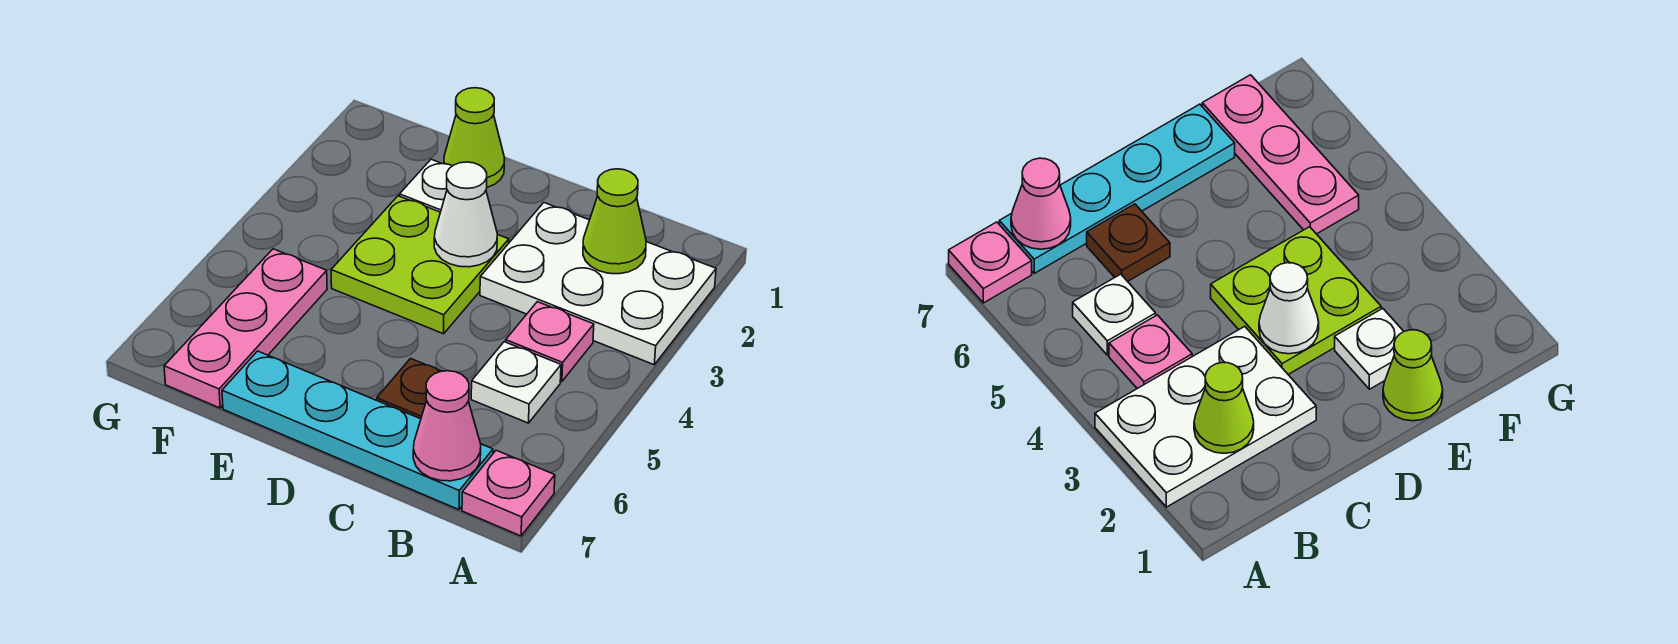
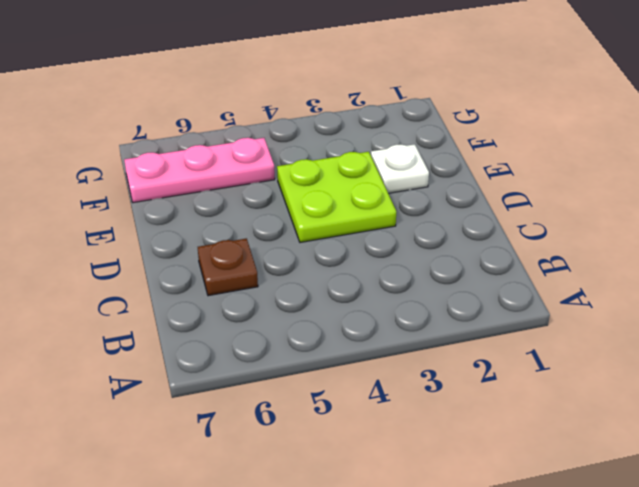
none -> white plate A2:C3 level 1
none -> pink plate A7 level 1
none -> pink plate B4 level 1

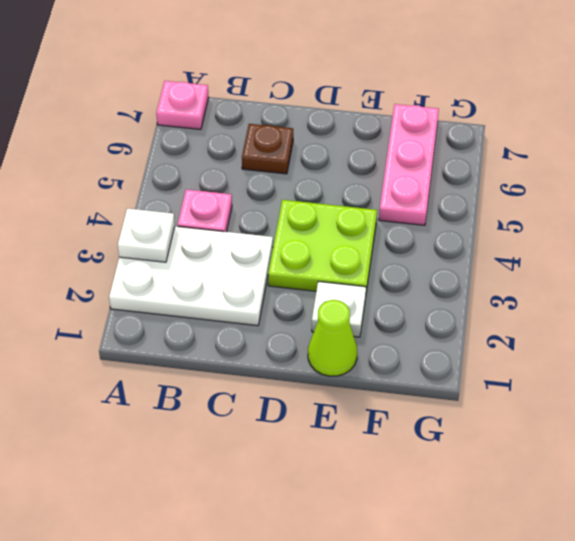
white plate A3 level 2 -> white plate B5 level 1
none -> cyan plate B7:E7 level 1
none -> lime cone B2 level 2
none -> pink cone B7 level 2

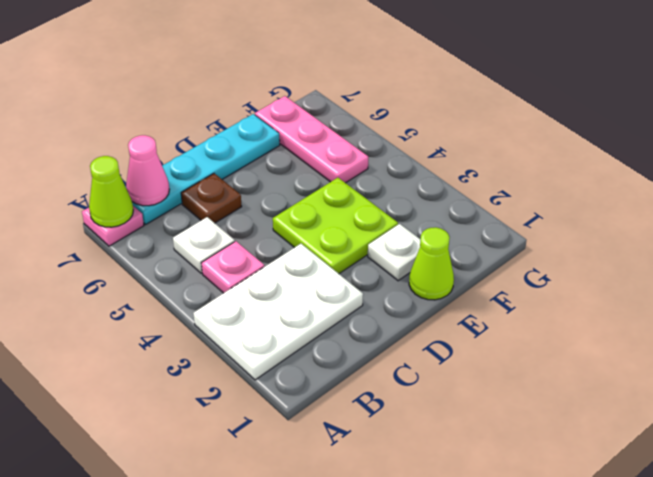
lime cone A7 level 2 -> lime cone B2 level 2
none -> white cone D3 level 2

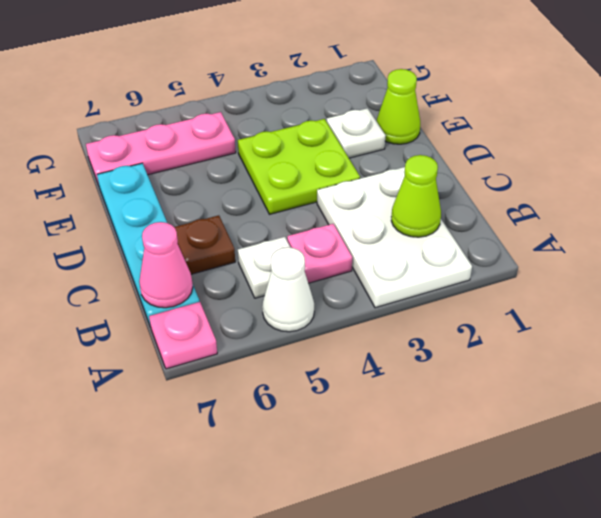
white cone A5 level 1 -> white cone D3 level 2

